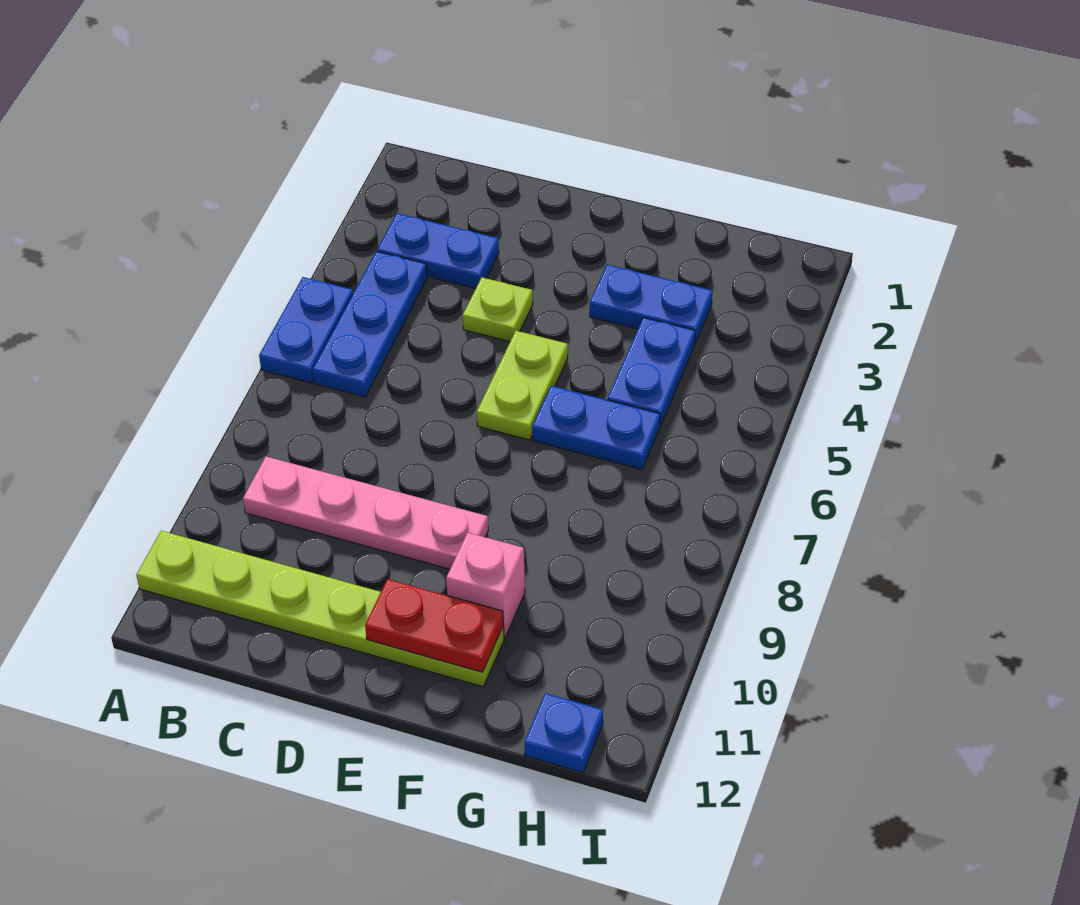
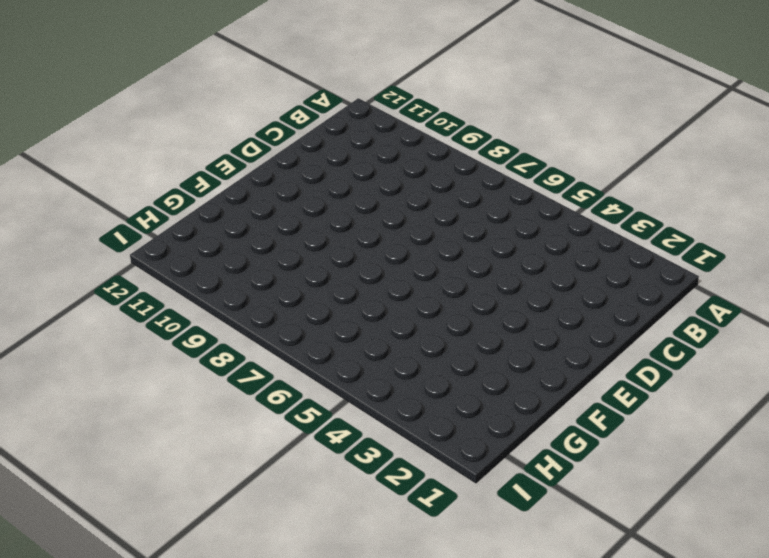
none -> blue plate A5:A6 level 1
none -> lime plate A11:F11 level 1
none -> blue plate B3:C3 level 1

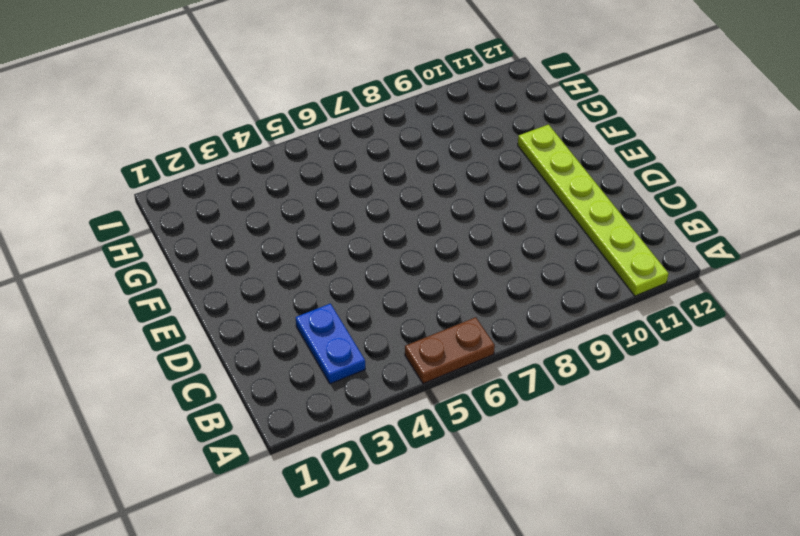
brown plate A5:A6 level 1 -> blue plate A5:A6 level 1
none -> blue plate B4:B6 level 1
none -> pink plate B9:E9 level 1
none -> lime plate D4 level 1

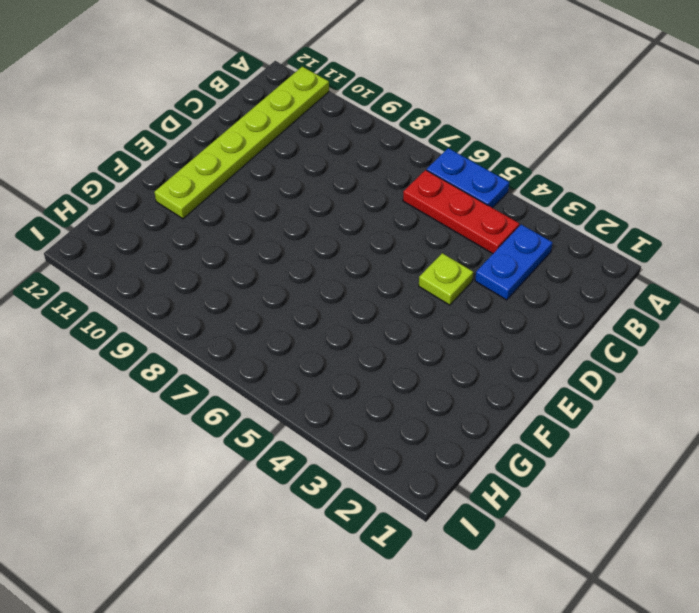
red plate B4:B6 level 1 -> blue plate B4:B6 level 1
none -> pink plate B9:E9 level 1
none -> lime plate E5:E6 level 1
none -> blue plate F3:G3 level 1

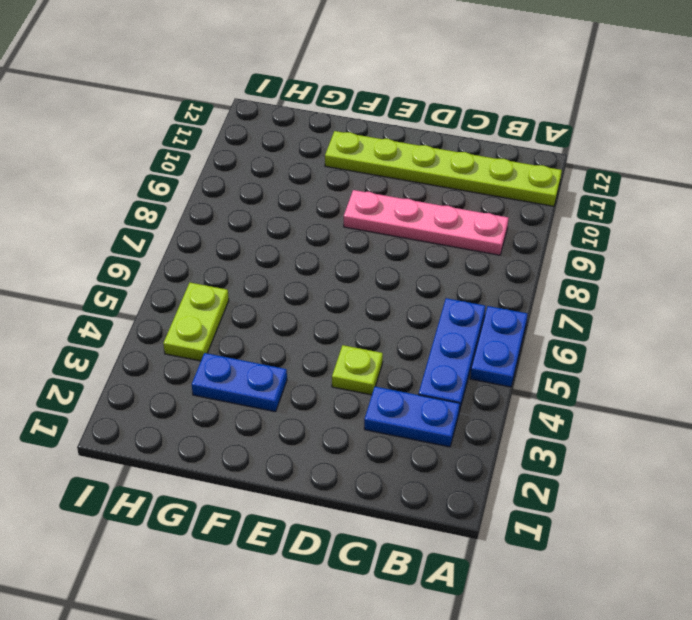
lime plate H4:H5 level 1 -> lime plate E5:E6 level 1
none -> blue plate F6:G6 level 1
none -> pink brick F10 level 1
none -> blue plate G4:G5 level 1

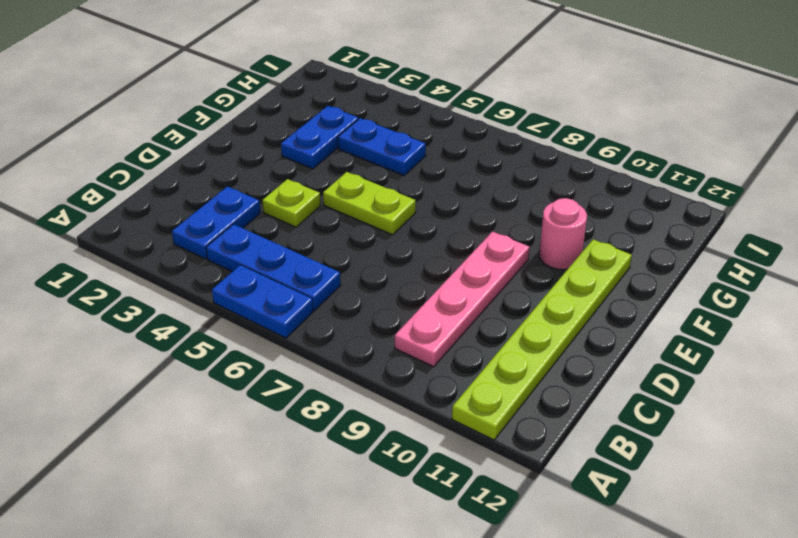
pink round brick F10 level 1 -> pink brick F10 level 1
none -> blue plate F6:G6 level 1
none -> blue plate H12 level 1
none -> red plate E11:F11 level 2

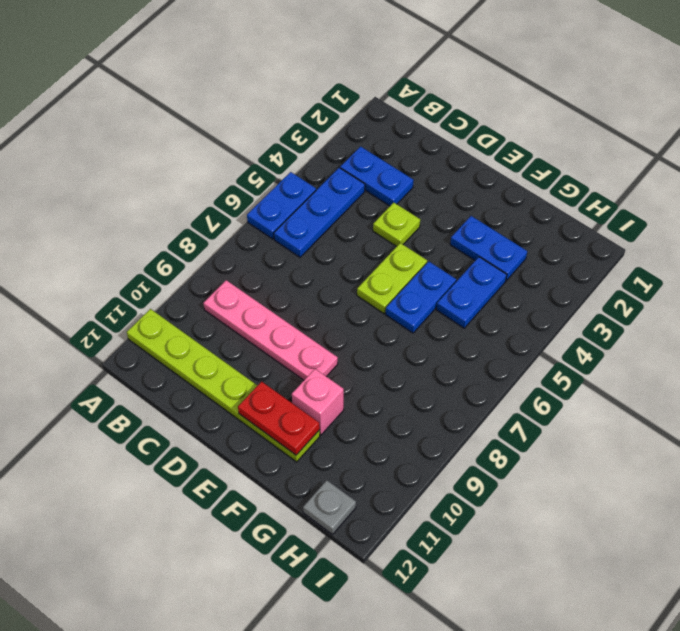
blue plate F5:F6 level 1 -> blue plate F6:G6 level 1
grey plate H12 level 1 -> blue plate H12 level 1

